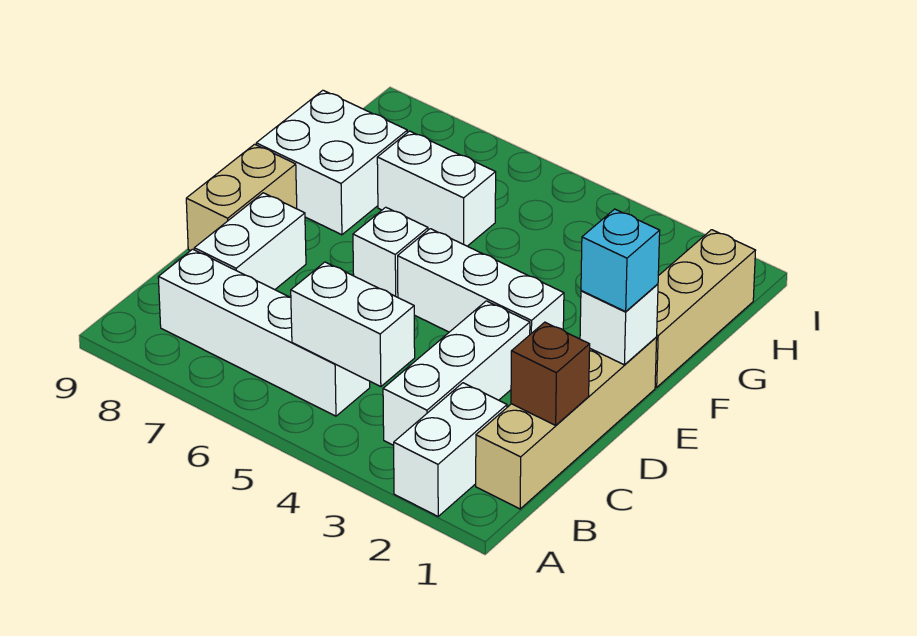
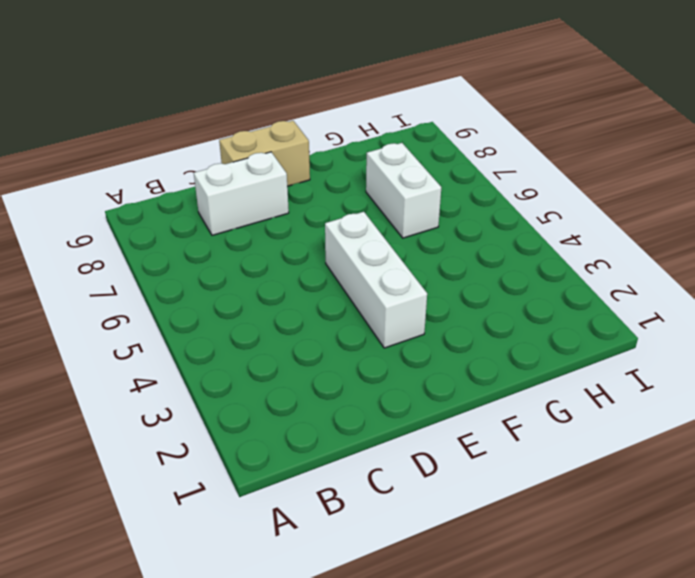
none -> white brick A2:B2 level 1
none -> tan brick B1:E1 level 1
none -> white brick B3:D3 level 1

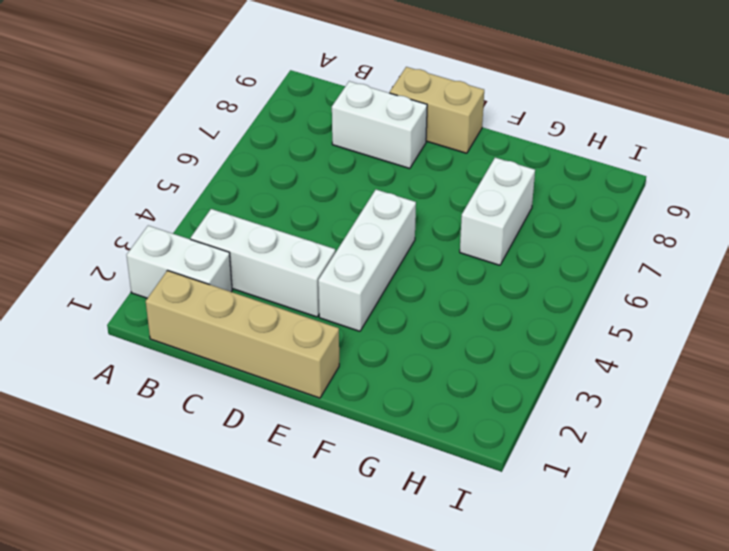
none -> white brick B5:B8 level 1
none -> white brick E6 level 1
none -> tan brick F1:H1 level 1

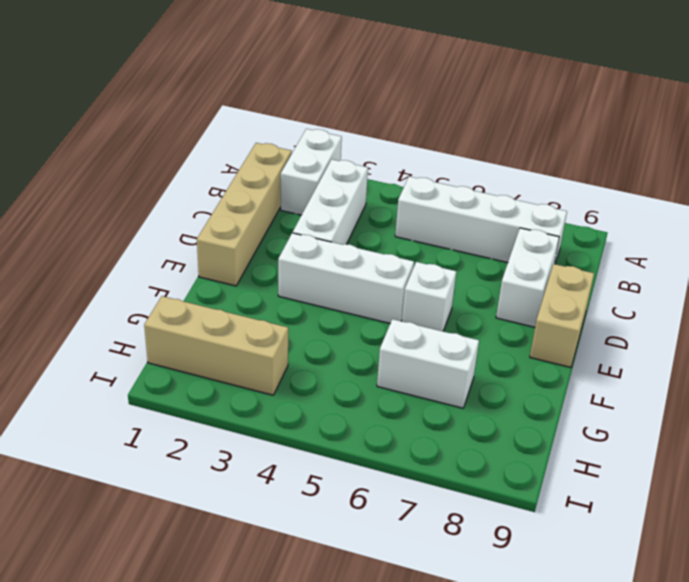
tan brick H1:H3 level 1 -> tan brick F1:H1 level 1
none -> white brick F8:G9 level 1
none -> white brick B4:B5 level 2
none -> brown brick C1 level 2

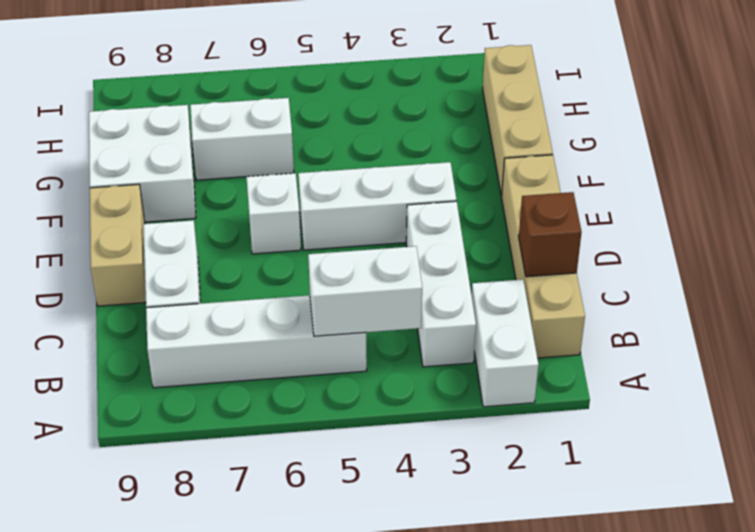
none -> white brick E1 level 2
none -> cyan brick E1 level 3

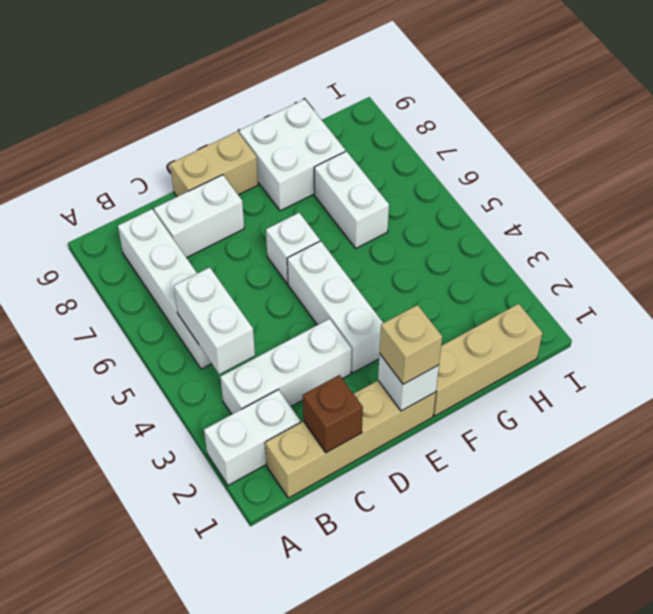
tan brick E1 level 3 -> cyan brick E1 level 3

